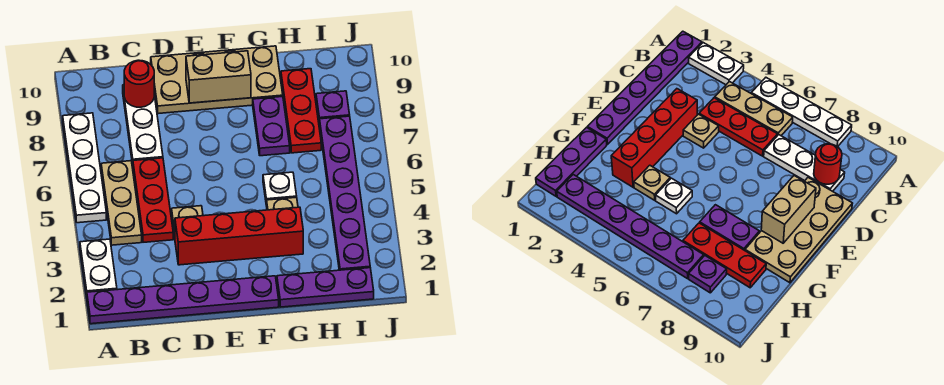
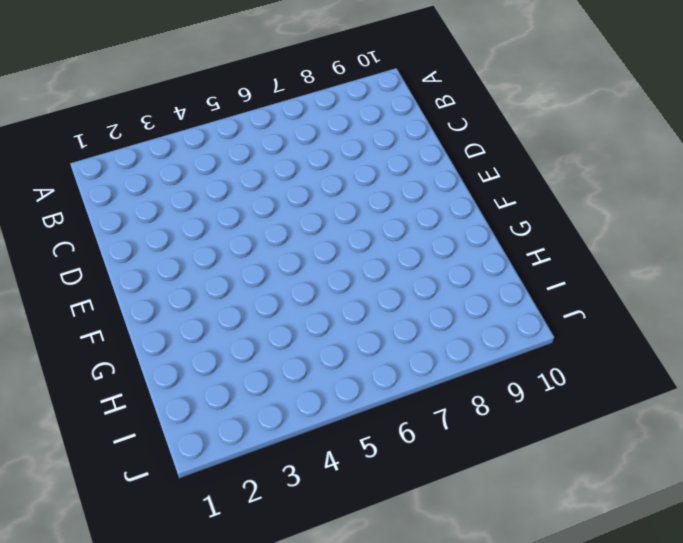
none -> purple plate A1:F1 level 1
none -> white plate A2:A3 level 1
none -> white plate A5:A8 level 1

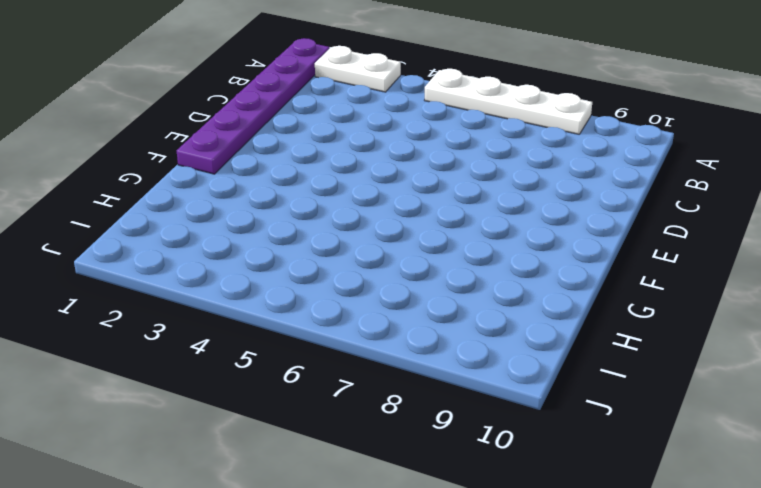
none -> tan plate B4:B6 level 1
none -> red plate C4:C6 level 1
none -> white plate C7:C9 level 1

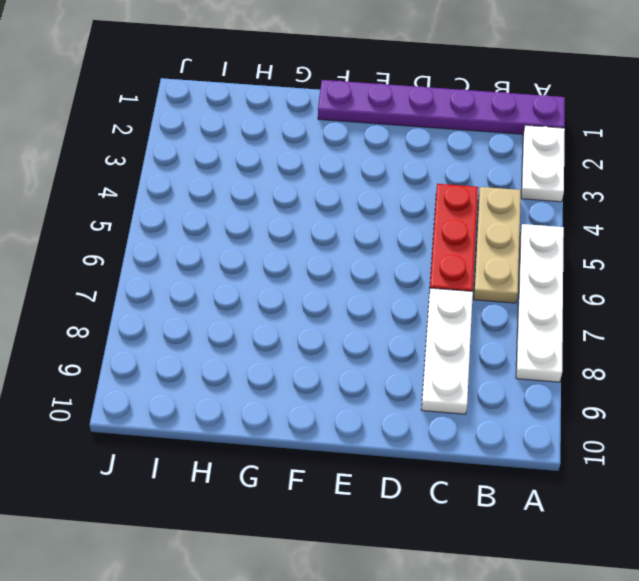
none -> red brick D3:G3 level 1
none -> tan plate D4 level 1
none -> tan plate D9:G10 level 1

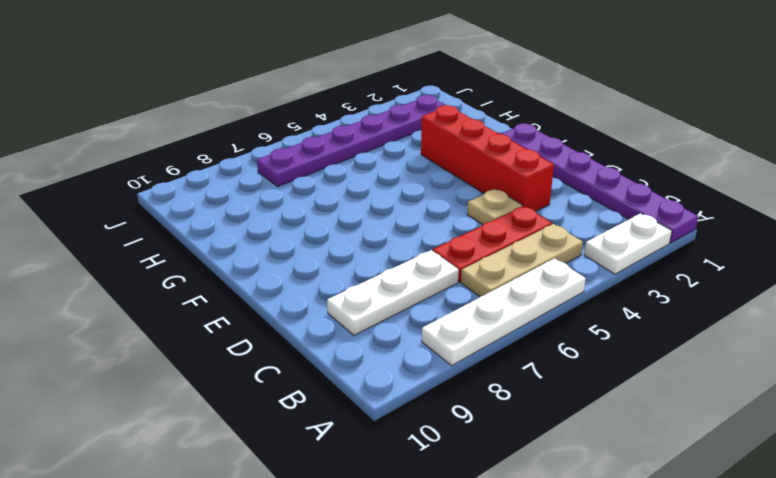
none -> tan plate D9:G10 level 1
none -> purple plate G1:I1 level 1
none -> tan plate G4 level 1

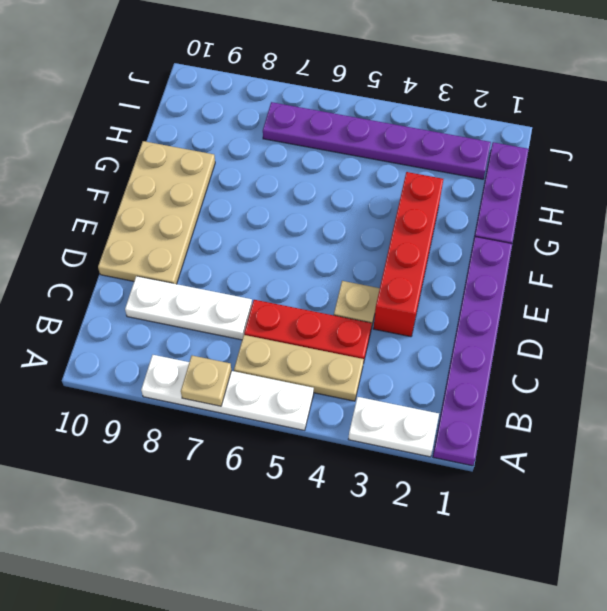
tan plate A7 level 2 -> tan plate G4 level 1
none -> white plate G5 level 1
none -> purple plate G7:G8 level 1
none -> red plate H7:H9 level 1

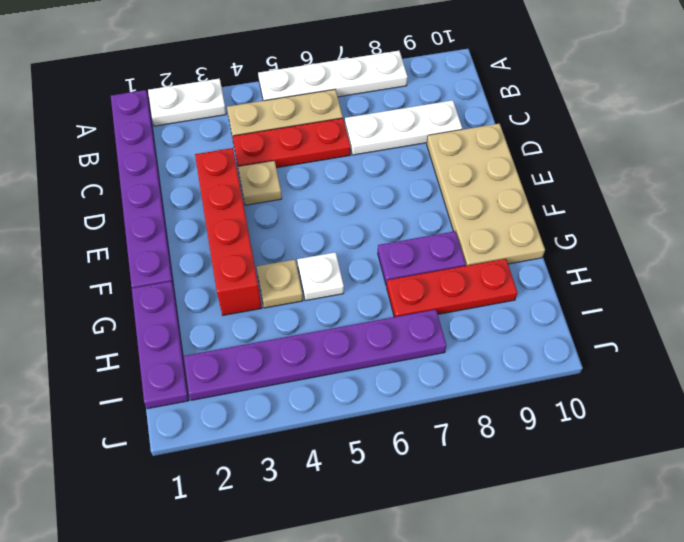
none -> purple plate I8 level 1
none -> red round brick C9 level 2
none -> tan brick E9:F9 level 2

